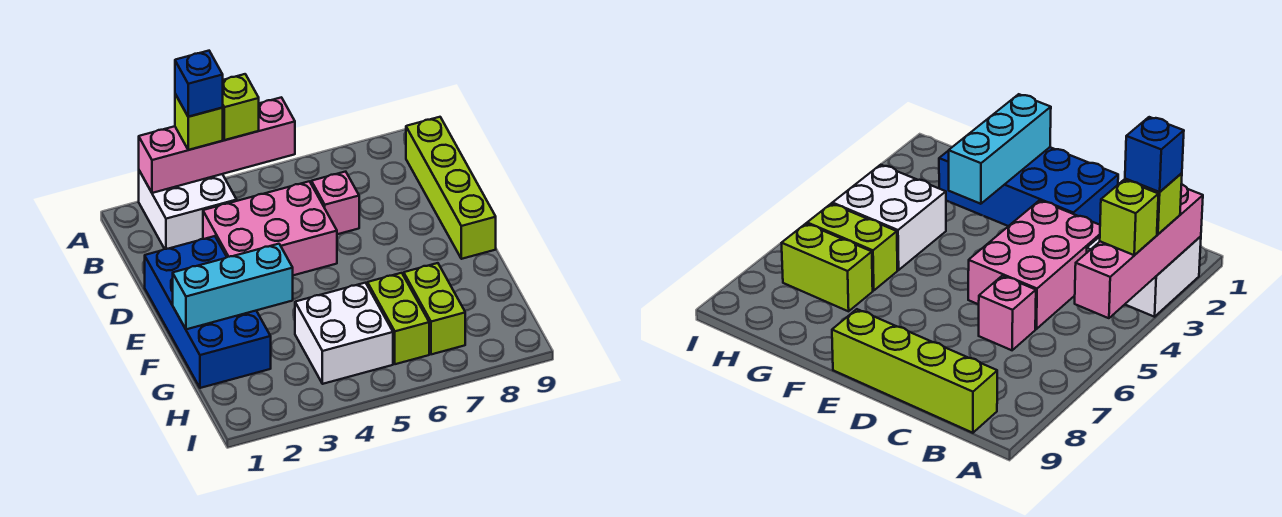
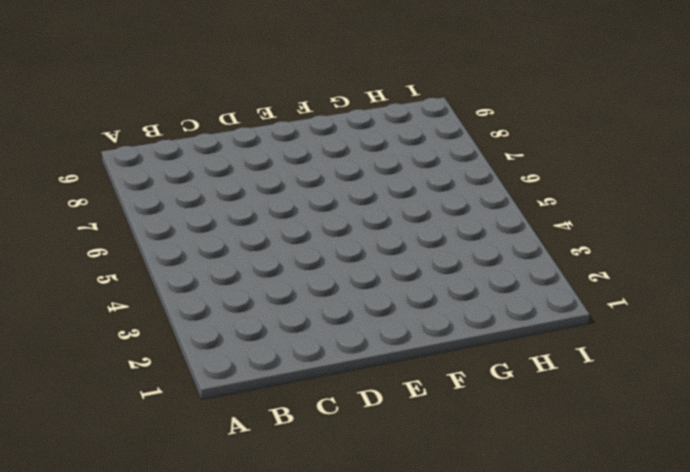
none -> white brick A2:B3 level 1
none -> lime brick B9:E9 level 1
none -> pink brick C3:D5 level 1

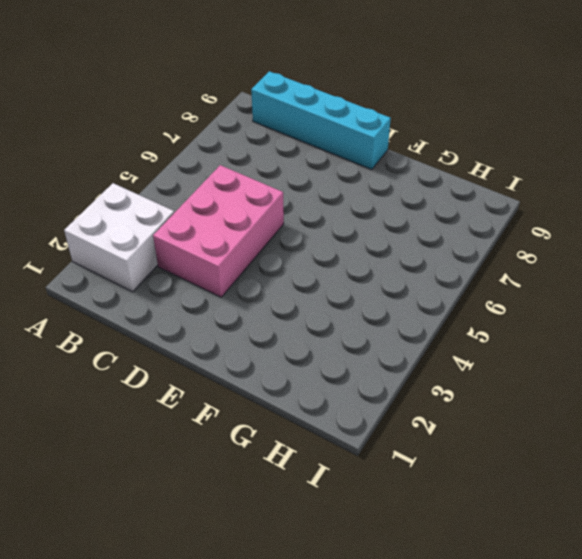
cyan brick B9:E9 level 1 -> lime brick B9:E9 level 1
none -> pink brick C6 level 1
none -> blue brick D1:G2 level 1
none -> white brick G4:H5 level 1

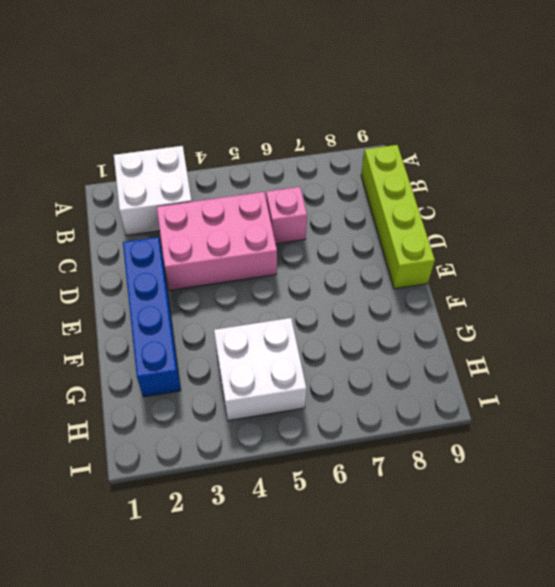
blue brick D2:G2 level 1 -> blue brick D1:G2 level 1
none -> lime brick G6:H6 level 1
none -> lime brick G7:H7 level 1
none -> pink brick A2:A5 level 2

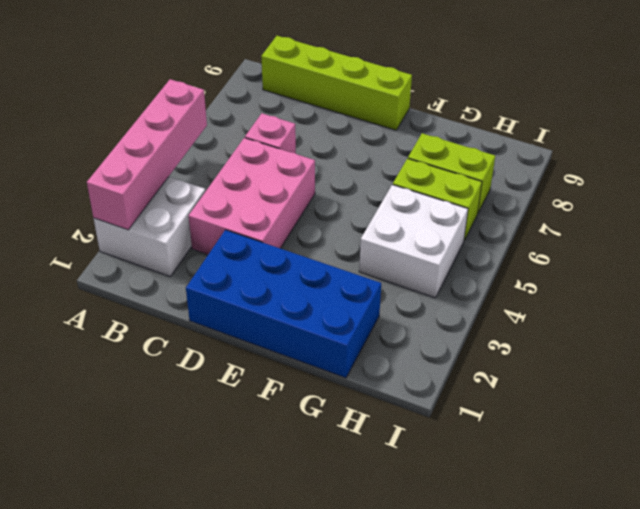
none -> cyan brick F1:F3 level 2
none -> lime brick A3 level 3
none -> lime brick A4 level 3

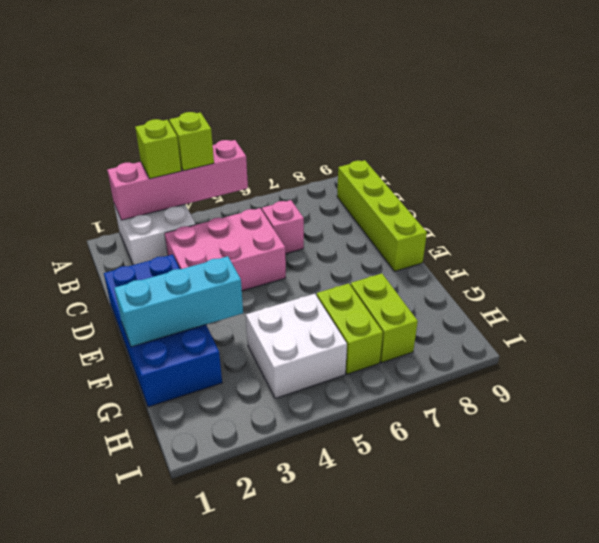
none -> blue brick A3 level 4

